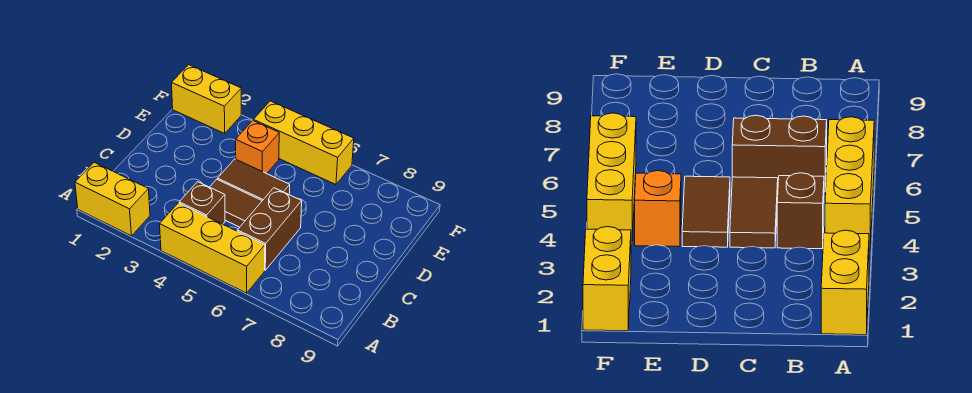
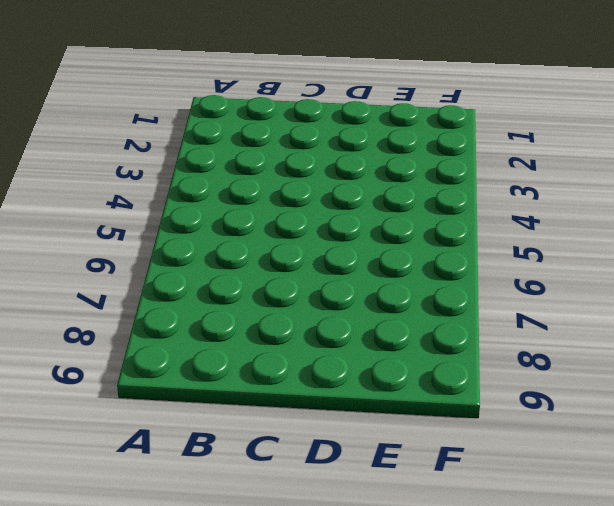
none -> yellow brick A1:A2 level 1
none -> yellow brick A4:A6 level 1

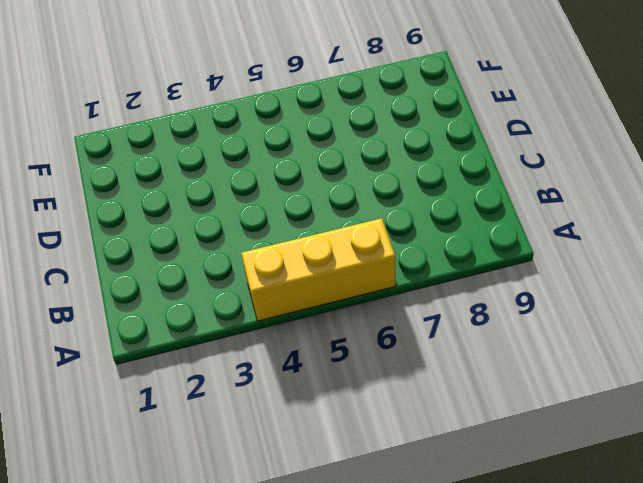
none -> yellow brick A1:A2 level 1
none -> brown brick B4 level 1

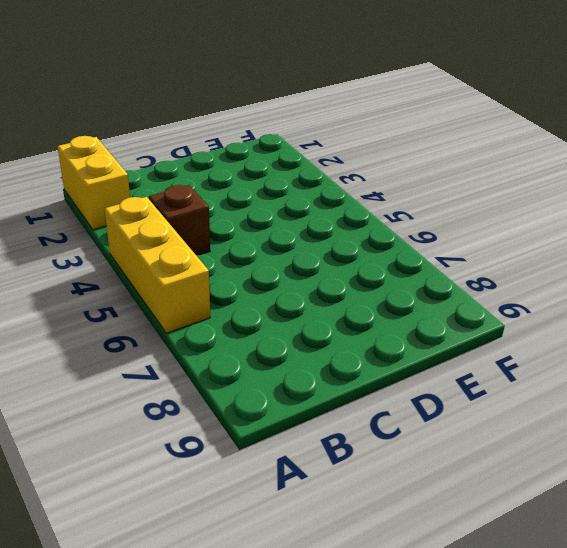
none -> brown brick B6:C6 level 1
none -> brown tile C4:C5 level 1

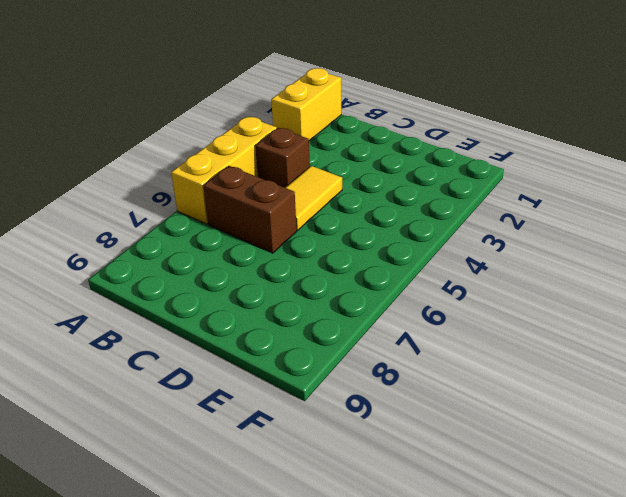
yellow tile C4:C5 level 1 -> brown tile C4:C5 level 1
none -> brown tile D4:D5 level 1
none -> orange brick E4 level 1

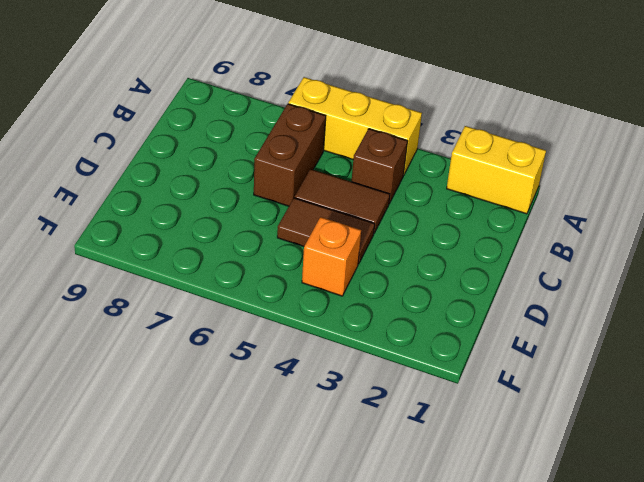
none -> yellow brick F1:F2 level 1
none -> yellow brick F4:F6 level 1

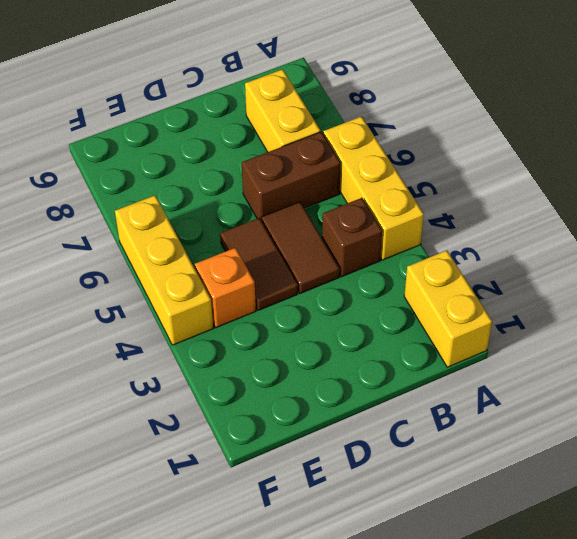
yellow brick B7:B8 level 1 -> yellow brick F1:F2 level 1

